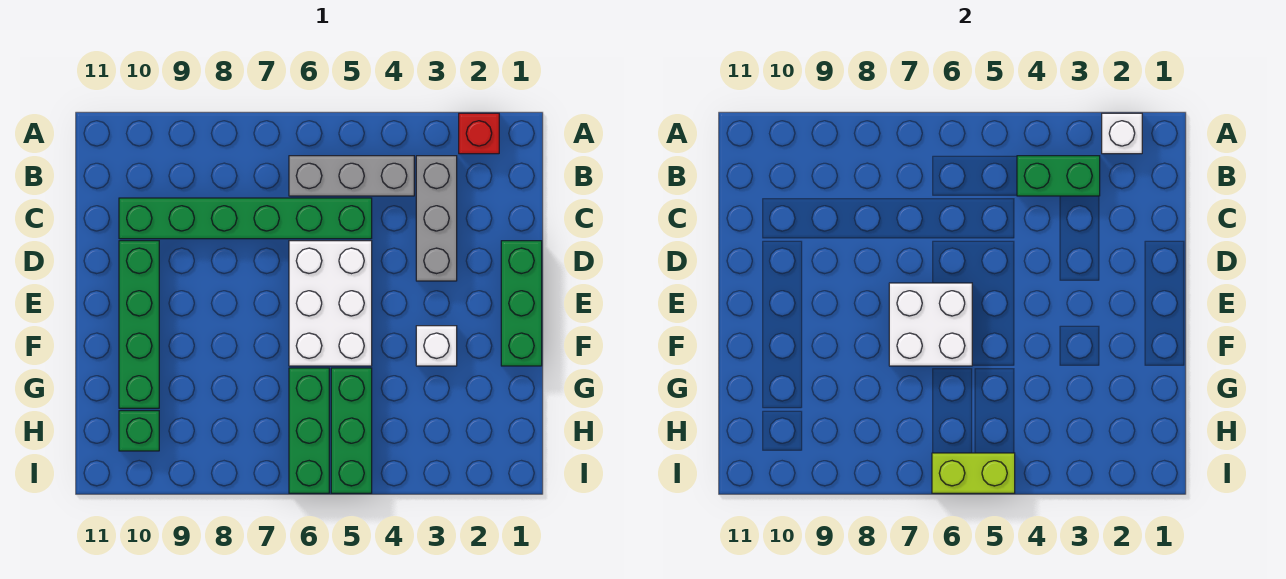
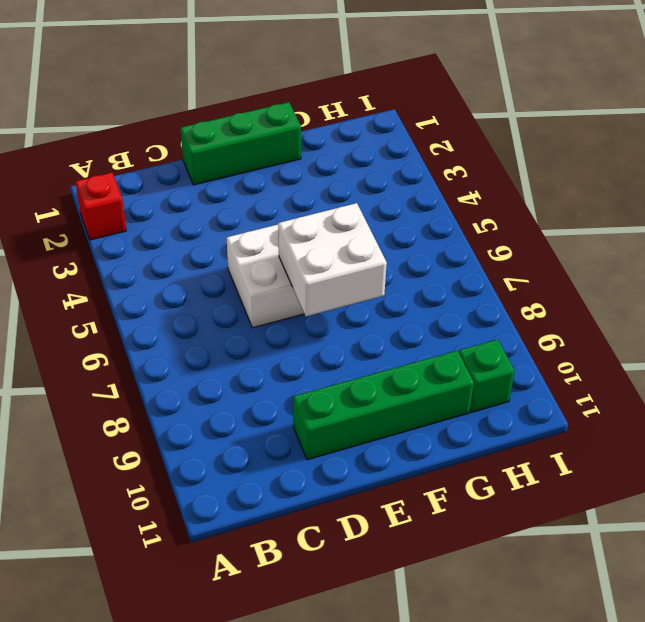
none -> grey brick B3:D3 level 1
none -> grey brick B4:B6 level 1
none -> green brick C5:C10 level 1

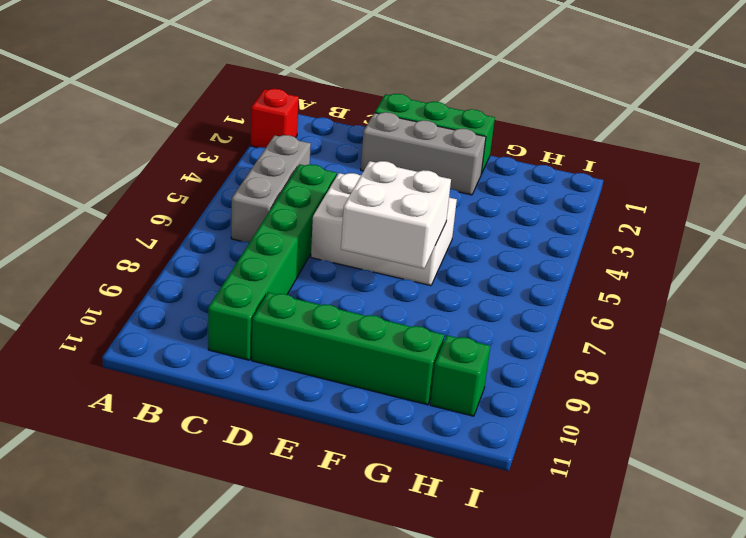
grey brick D2:F2 level 1 -> grey brick B3:D3 level 1
none -> white brick F3 level 1
none -> green brick G5:I5 level 1
none -> green brick G6:I6 level 1

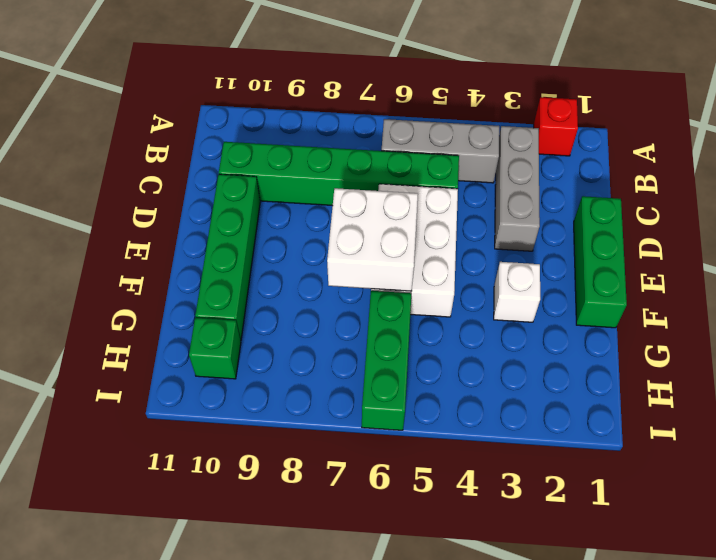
none -> green brick G5:I5 level 1
none -> white brick A2 level 2
none -> green brick B3:B4 level 2

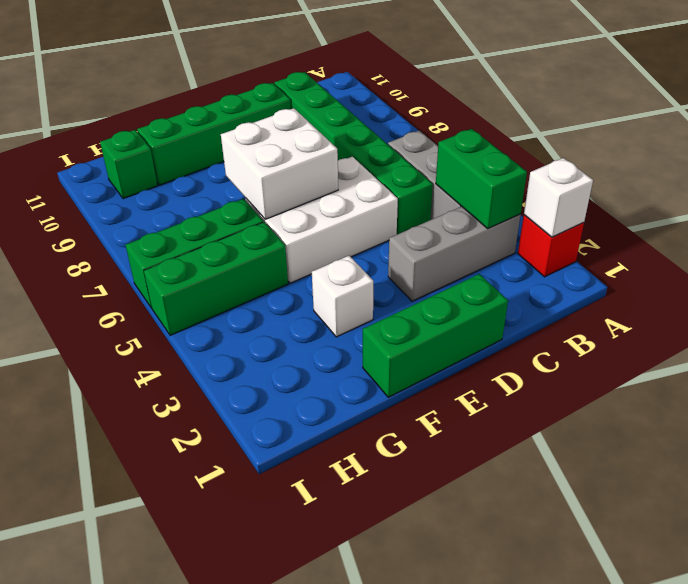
none -> lime brick I5:I6 level 2

